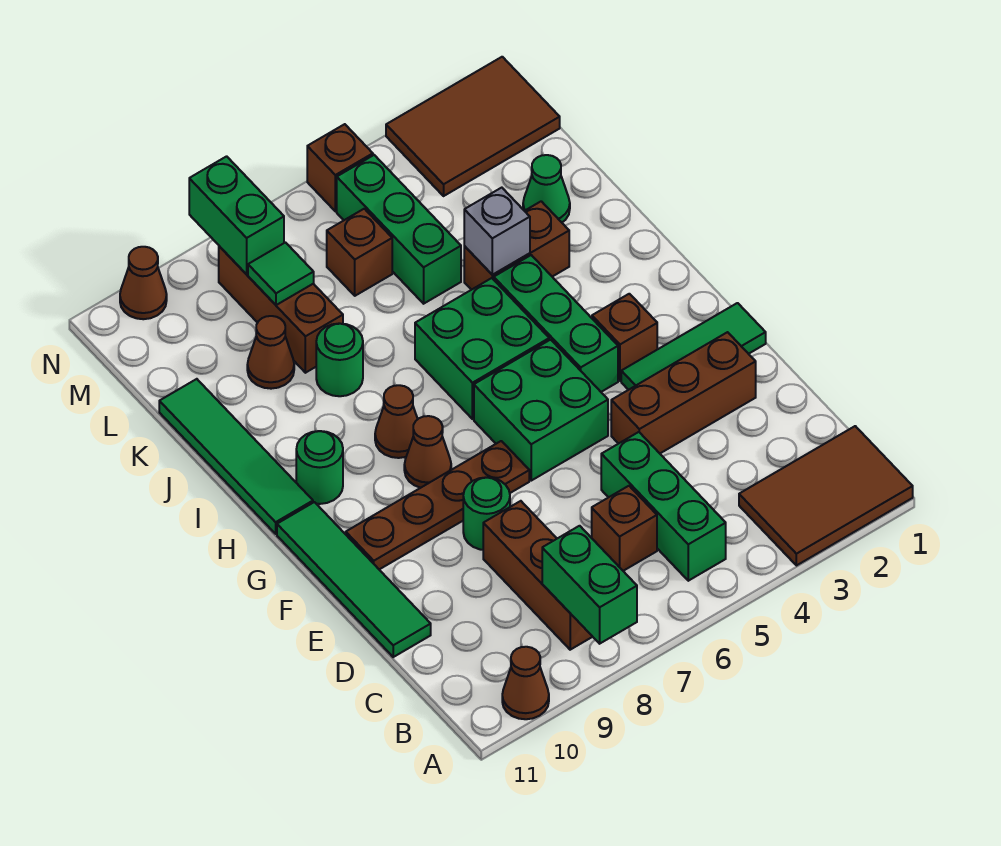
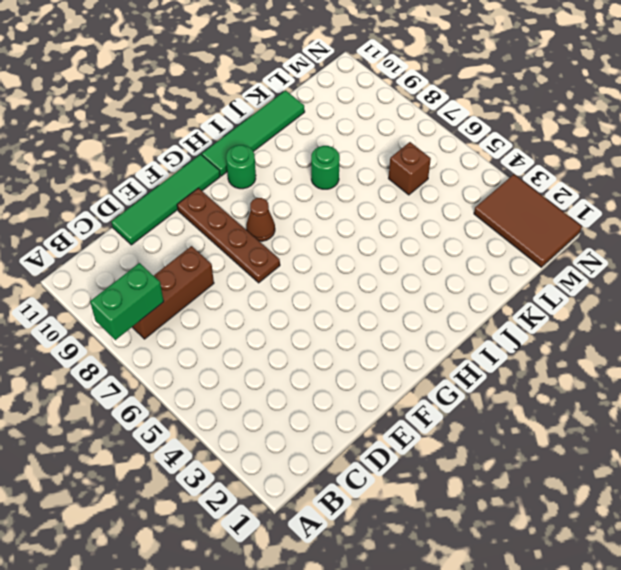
none -> brown tile A1:B3 level 1
none -> brown cone A10 level 1
none -> green brick B5:D5 level 1
none -> brown brick C6 level 1

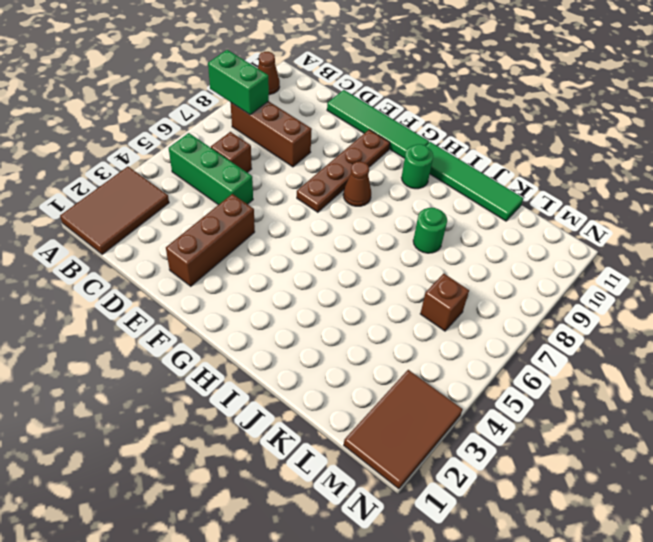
none -> green round brick E8 level 1
none -> green tile F1:F3 level 1
none -> green brick F5:G6 level 1
none -> brown brick G3 level 1

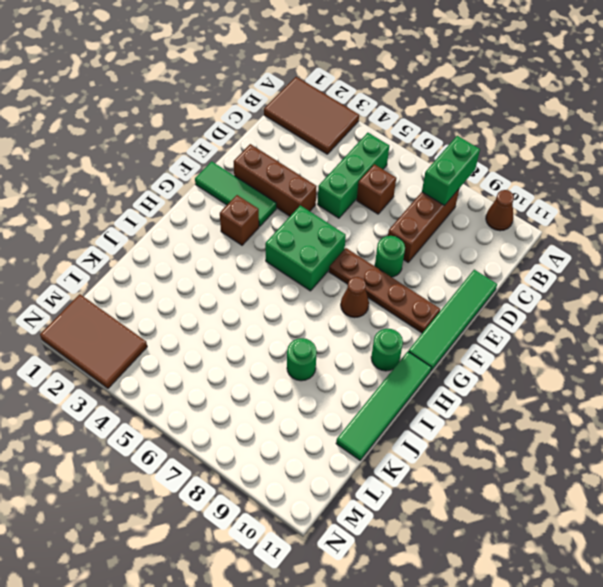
none -> green brick G4:I4 level 1
none -> green brick H5:I6 level 1
none -> brown cone H8 level 1
none -> brown brick J3:J4 level 1

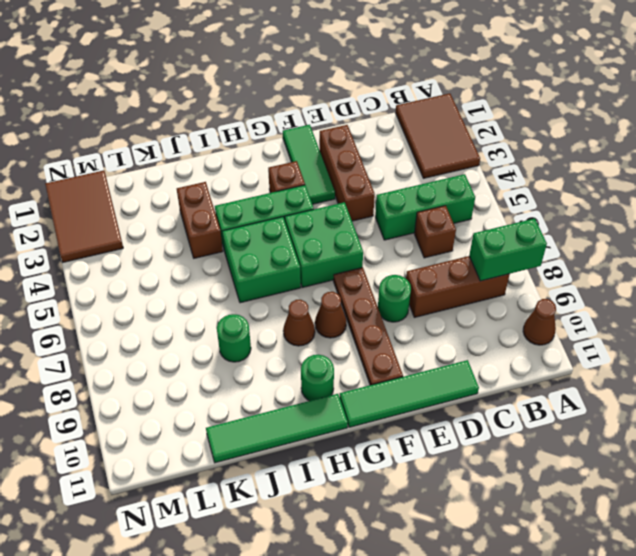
none -> green cone K2 level 1
none -> green brick K5:M5 level 1
none -> brown brick K8:M8 level 1
none -> brown cone K9 level 1

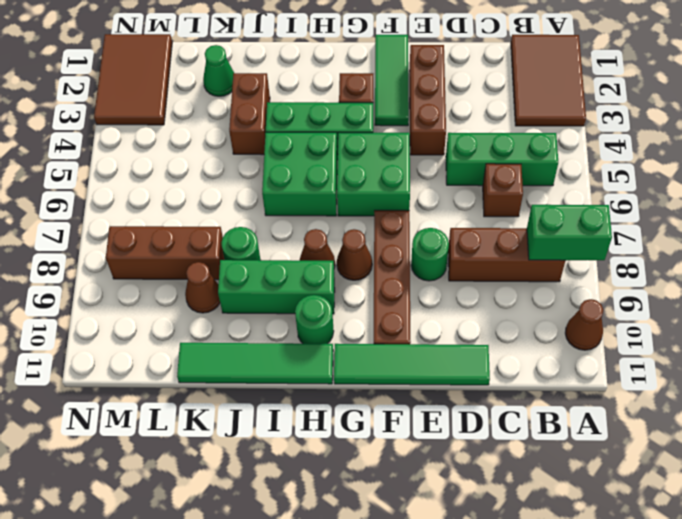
green brick H9:J9 level 1 -> green brick K5:M5 level 1
none -> brown brick L6 level 1
none -> brown brick N5 level 1
none -> brown cone N10 level 1
none -> grey brick J4 level 2

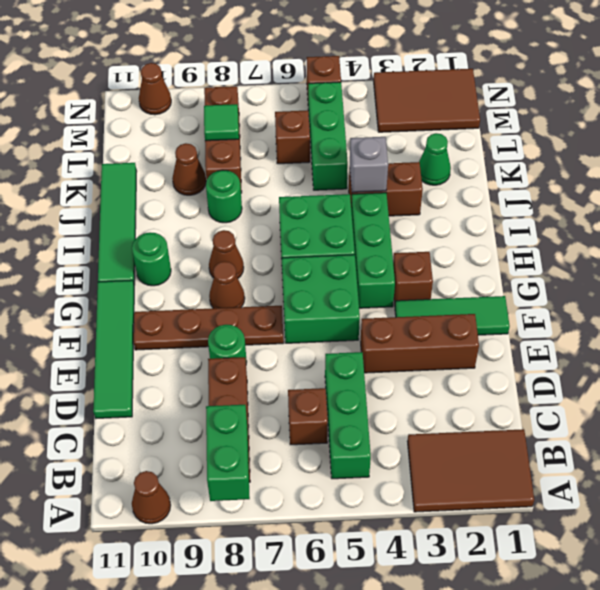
none -> green brick M8:N8 level 2

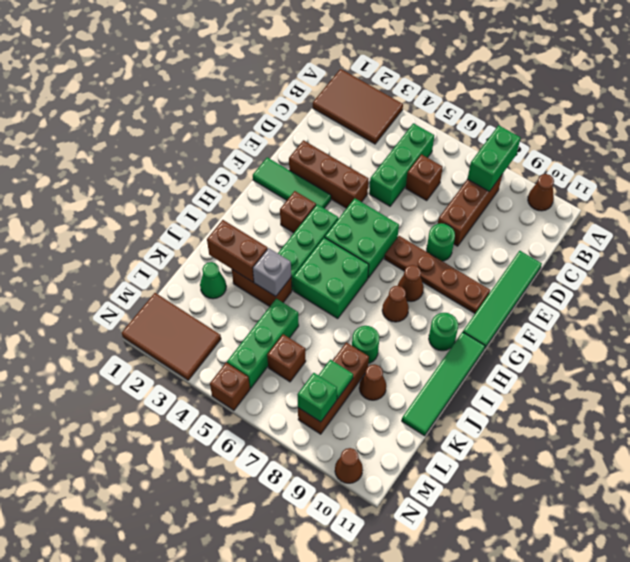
brown brick J2:J3 level 2 -> none
green brick M8 level 2 -> green brick M8:N8 level 2

